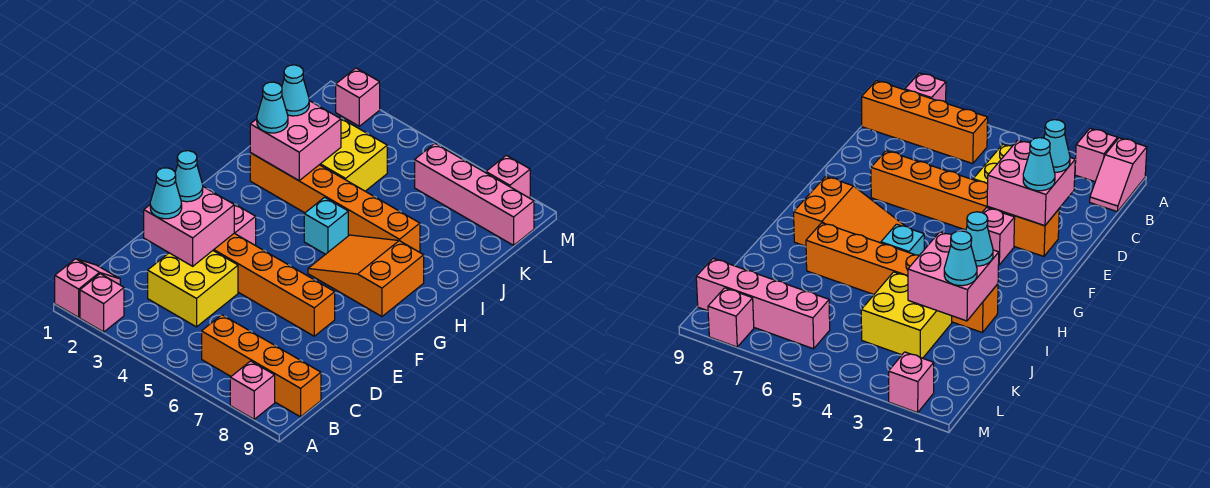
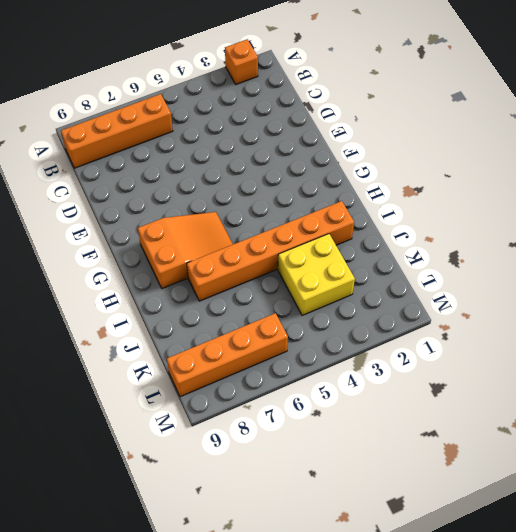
orange brick A2 level 1 -> pink brick A2 level 1
orange brick L6:L9 level 1 -> pink brick L6:L9 level 1
none -> pink slope A1:B1 level 1 top A
none -> pink brick A8 level 1
none -> yellow brick C3:D4 level 1

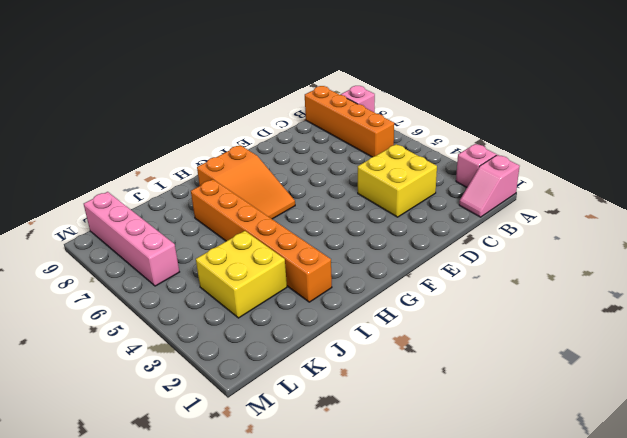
none -> orange brick E2:E7 level 1
none -> pink brick F3 level 1
none -> cyan brick H5 level 1

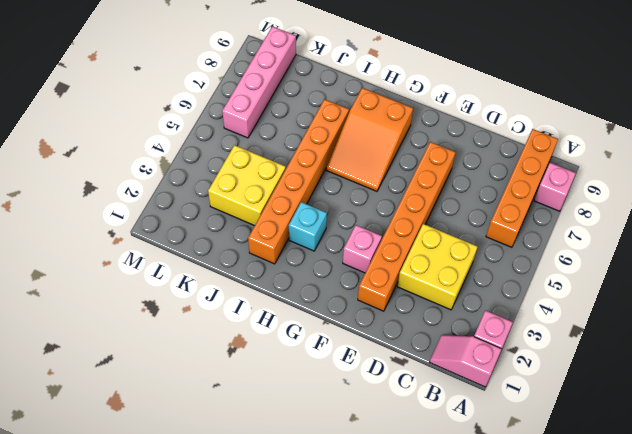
cyan brick H3 level 1 -> cyan brick H5 level 1
none -> pink brick M2 level 1
none -> pink brick M8 level 1
none -> pink brick D2:E3 level 2

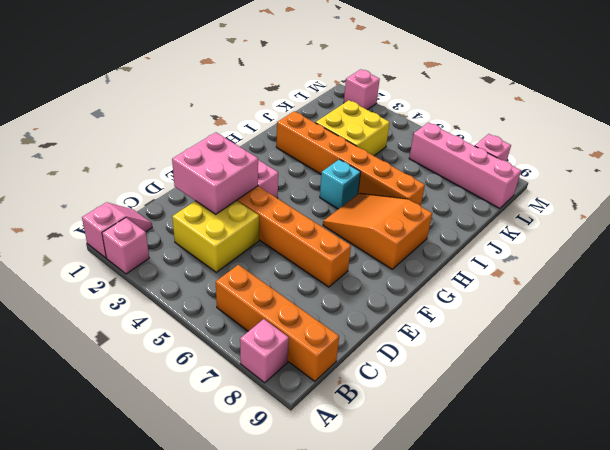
none -> pink brick I2:J3 level 2
none -> cyan cone D2 level 3
none -> cyan cone E2 level 3

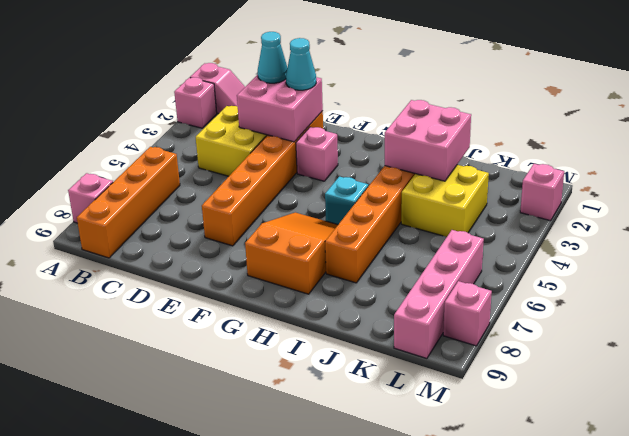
none -> cyan cone I2 level 3
none -> cyan cone J2 level 3

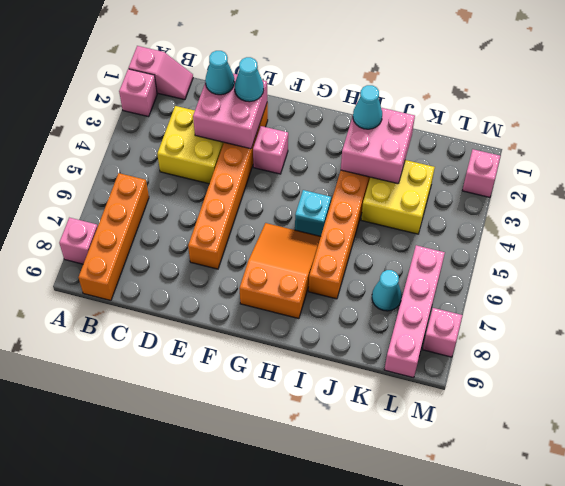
cyan cone K7 level 1 -> cyan cone J2 level 3

